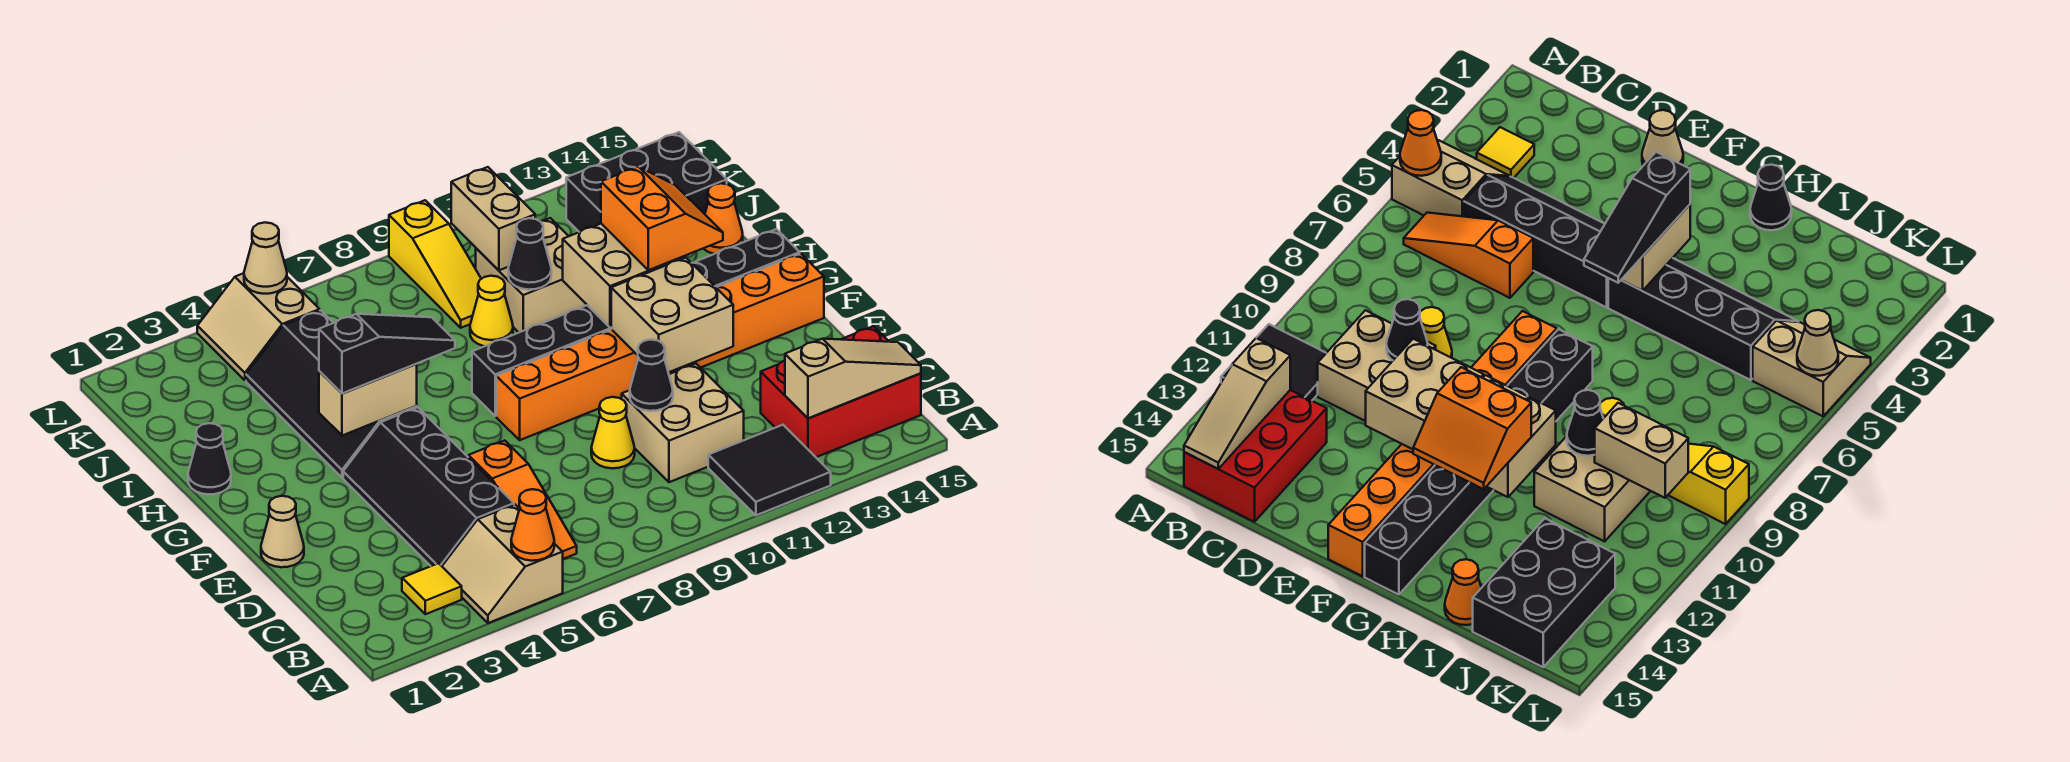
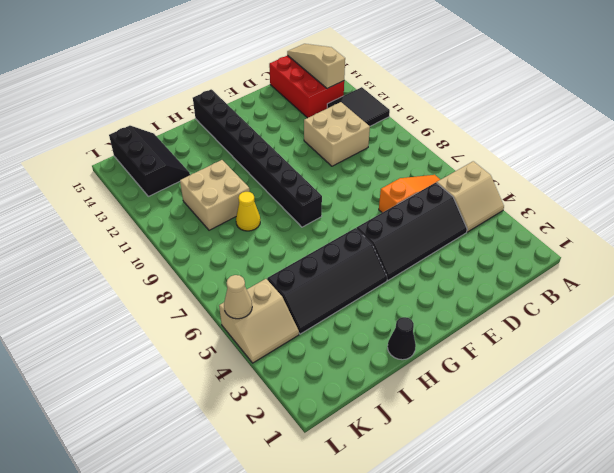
black slope J13:K15 level 1 top K -> black brick J13:K15 level 1
none -> yellow tile B3 level 1
none -> yellow cone D9 level 1
none -> tan cone E1 level 1
none -> orange brick F8:F15 level 1

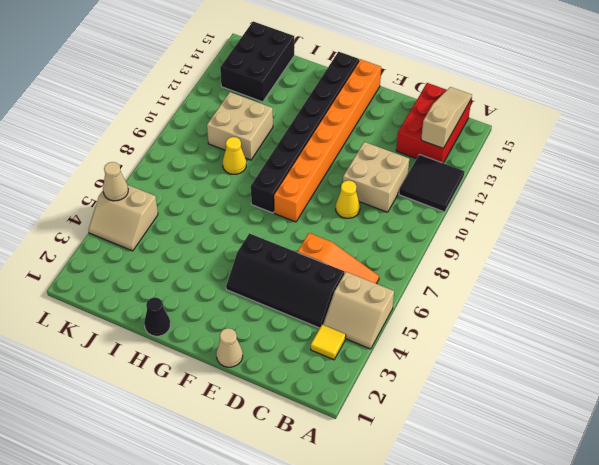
none -> black slope G4:J5 level 1 top 5
none -> orange cone I15 level 1
none -> yellow slope J9:L9 level 1 top L
none -> orange cone A5 level 2

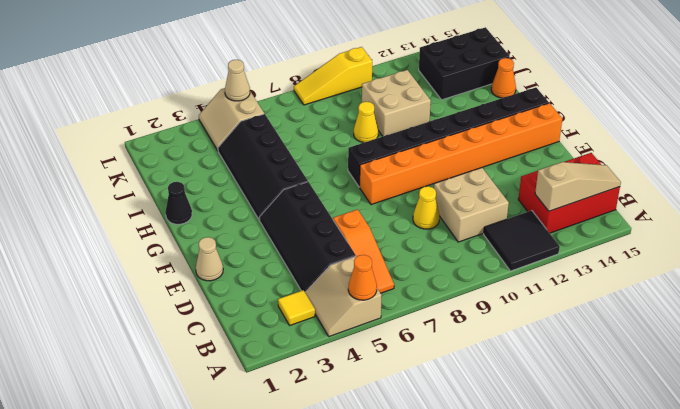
yellow slope L8:L10 level 1 top 10 -> yellow slope J9:L9 level 1 top L
none -> black cone D10 level 2
none -> tan brick E11:F12 level 2
none -> tan brick G4:G5 level 2
none -> tan brick G11:H12 level 2

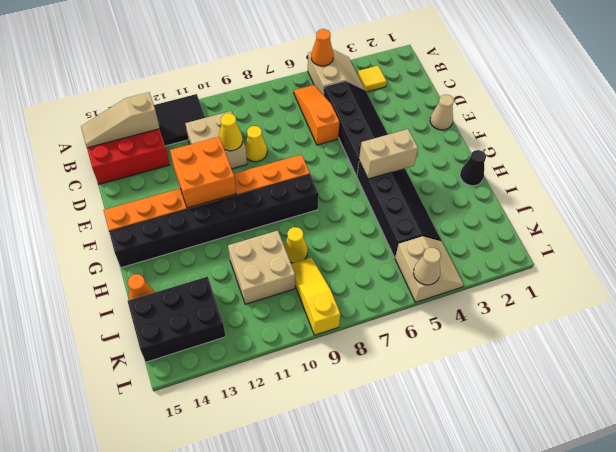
yellow cone D10 level 2 -> black cone D10 level 2
orange brick E11:F12 level 2 -> tan brick E11:F12 level 2
none -> tan brick G11:H12 level 2
none -> black cone I10 level 2
none -> tan brick J10:K10 level 2
none -> black slope G4:G6 level 3 top 4

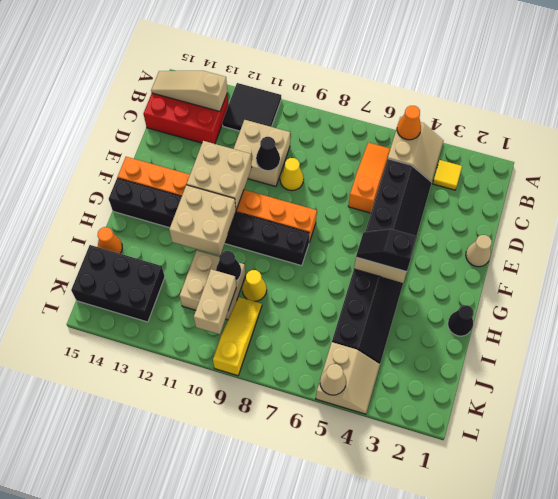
black slope G4:G5 level 3 top 4 -> black slope G4:G6 level 3 top 4
none -> orange slope G12:H13 level 3 top 12

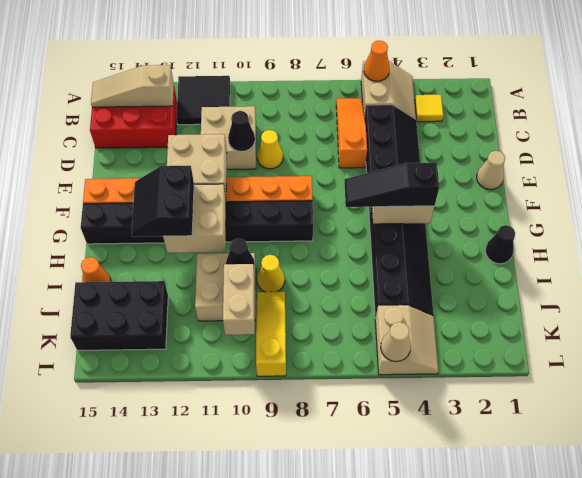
black slope G12:H13 level 3 top 12 -> orange slope G12:H13 level 3 top 12

